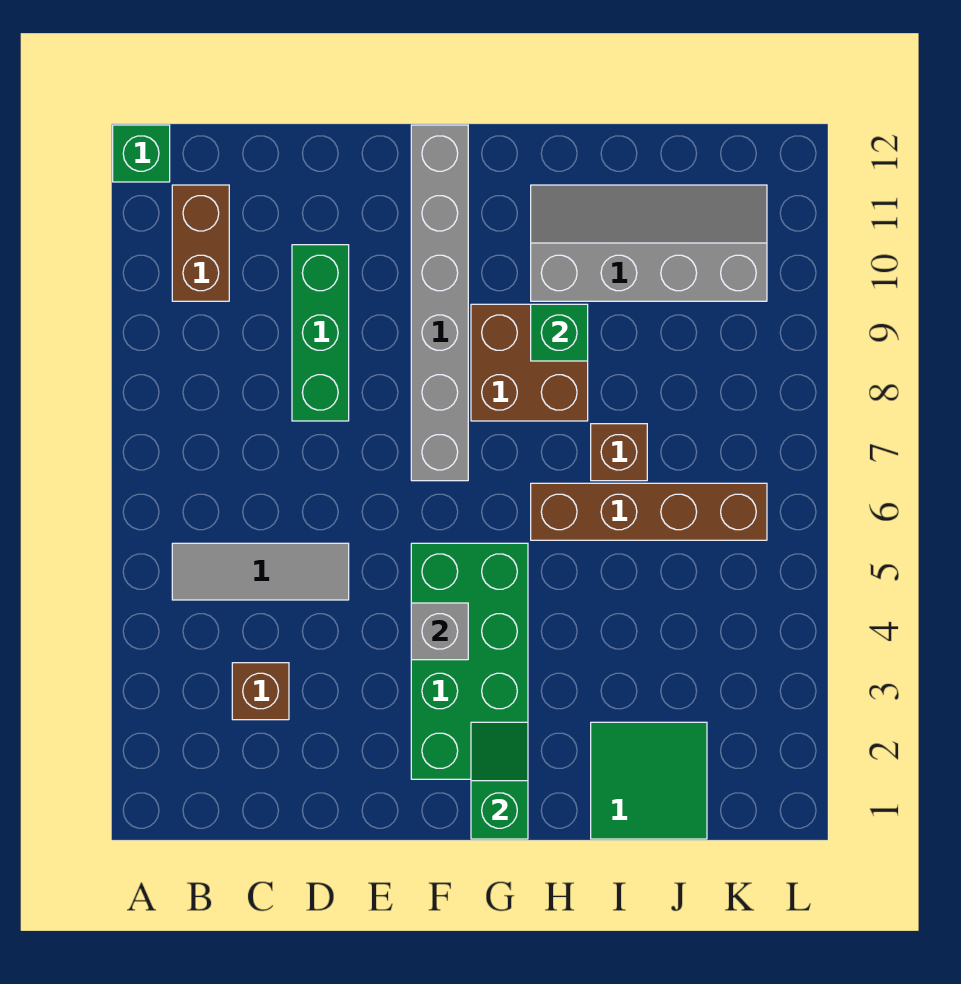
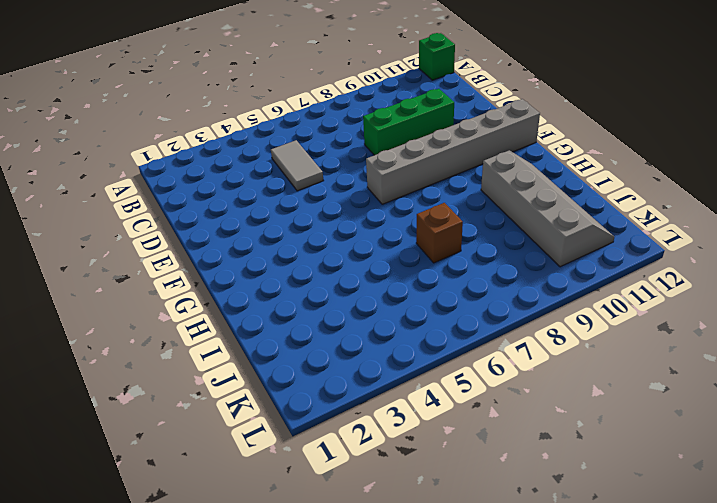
grey tile C5:D5 level 1 -> grey tile B5:D5 level 1
none -> brown brick B10:B11 level 1
none -> brown brick C3 level 1
none -> green brick F2:G5 level 1

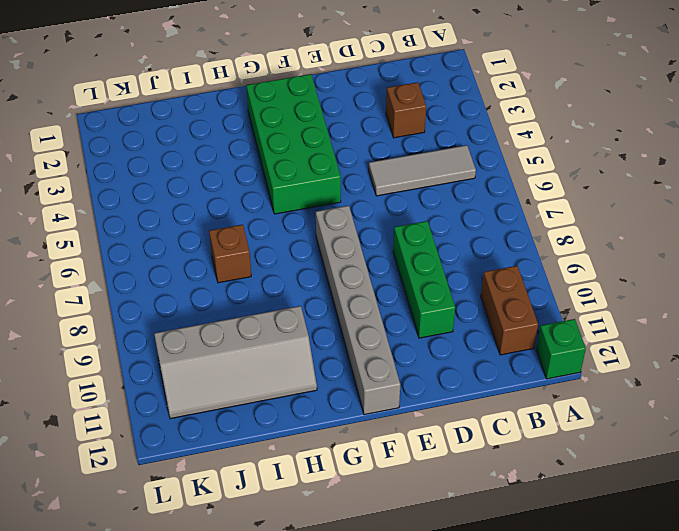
none -> brown brick G8:H9 level 1
none -> brown brick H6:K6 level 1
none -> green tile I1:J2 level 1

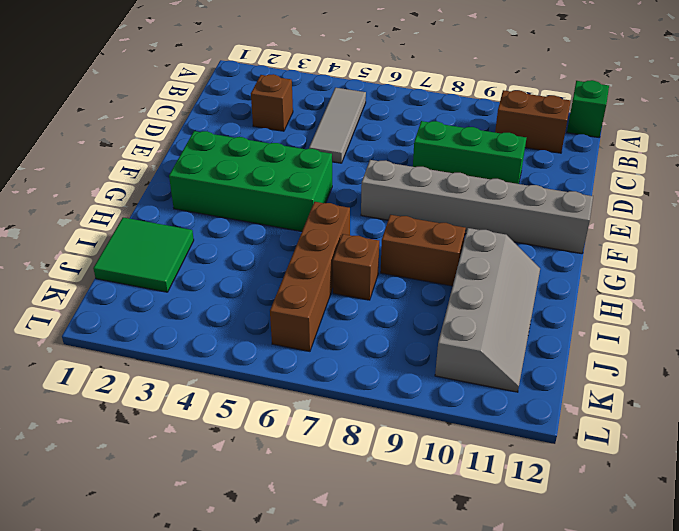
brown brick H8:H9 level 1 -> brown brick G8:H9 level 1
none -> grey brick F4 level 2
none -> green slope G1:G2 level 2 top 1
none -> green brick H9 level 2

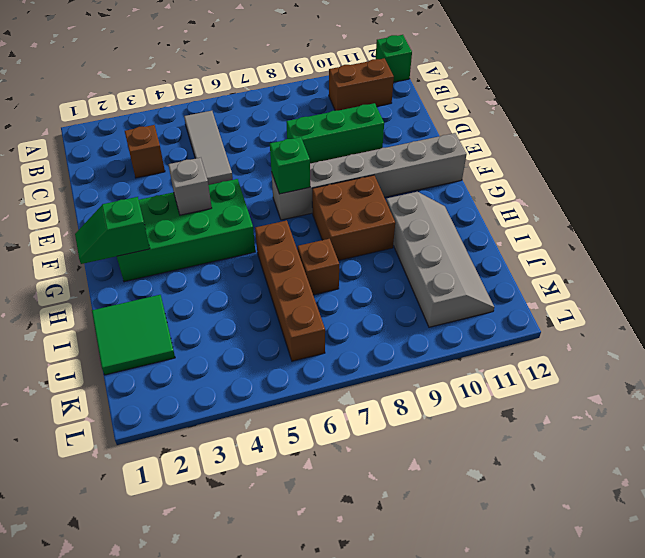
green brick F7 level 2 -> green brick H9 level 2
green slope G1:G2 level 2 top 2 -> green slope G1:G2 level 2 top 1

